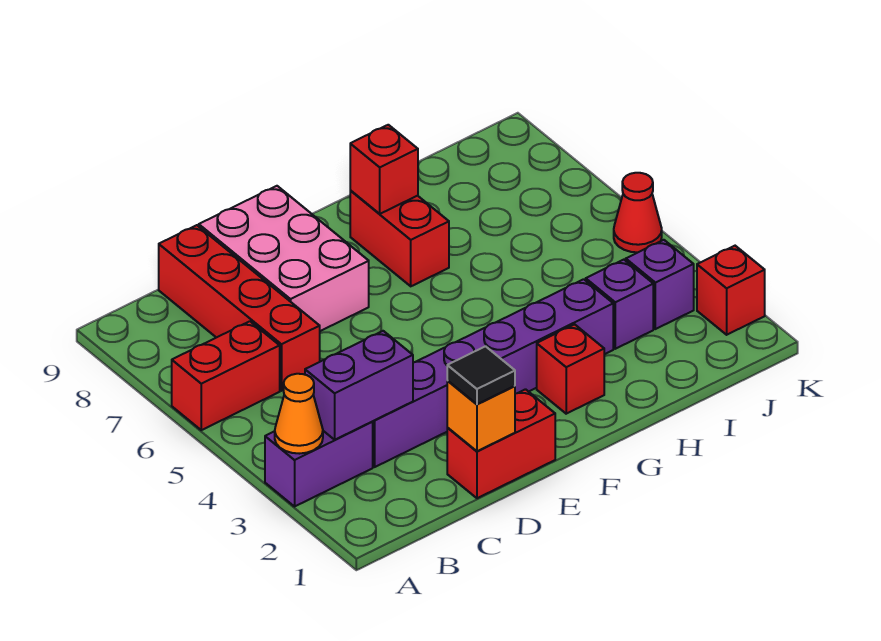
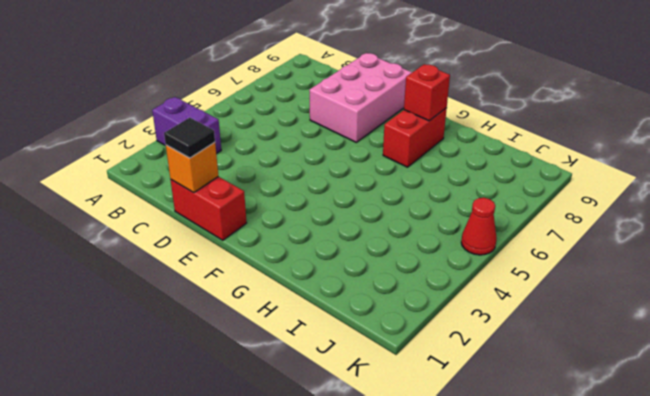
none -> red brick A6:B6 level 1
none -> purple brick C3:H3 level 1
none -> red brick C6:C9 level 1

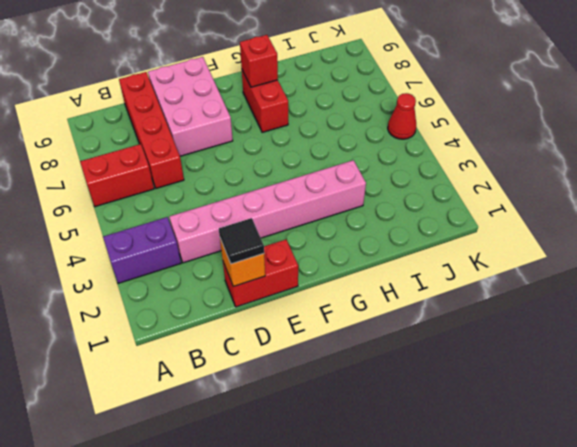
pink brick C3:H3 level 1 -> purple brick C3:H3 level 1
none -> red brick G2 level 1
none -> purple brick I3 level 1
none -> purple brick J3 level 1

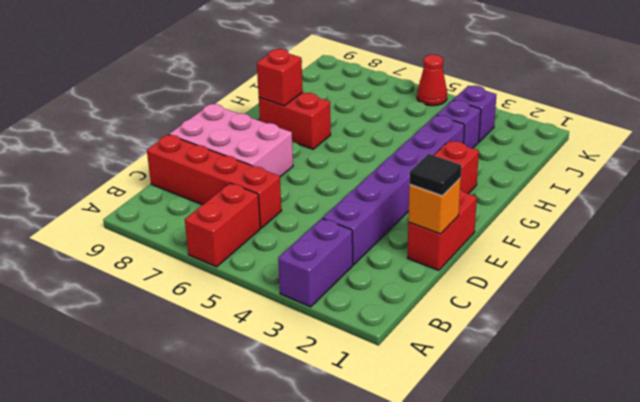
none -> red brick K2 level 1
none -> orange cone A3 level 2
none -> purple brick B3:C3 level 2

